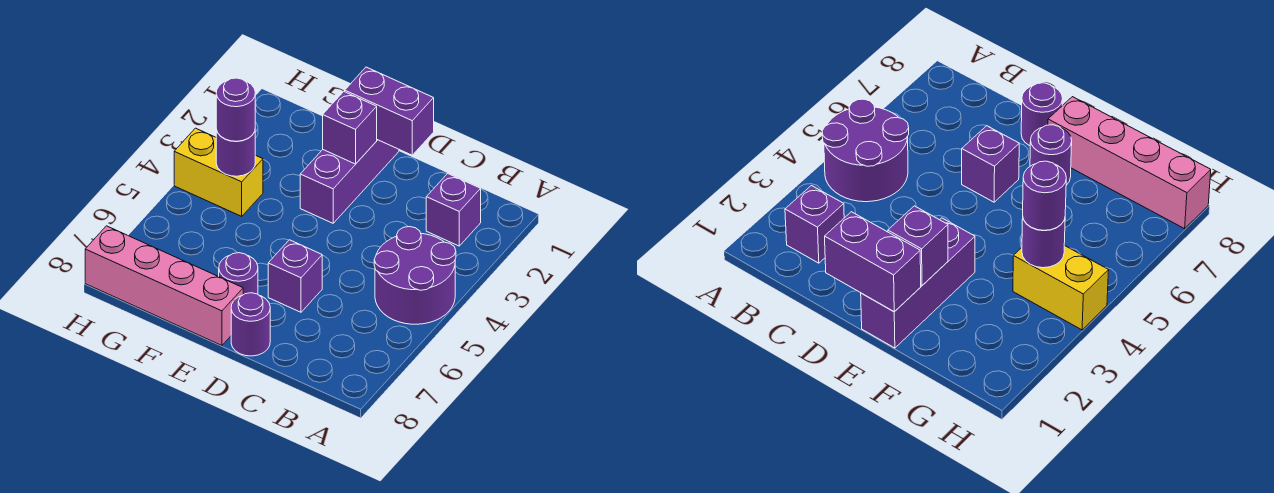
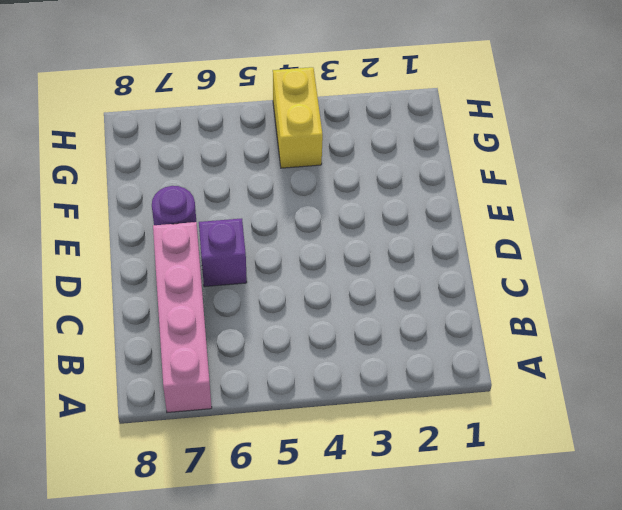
pink brick A7:D7 level 1 -> pink brick E8:H8 level 1
none -> purple round brick A4:B5 level 1
none -> purple brick B2 level 1
none -> purple round brick D8 level 1

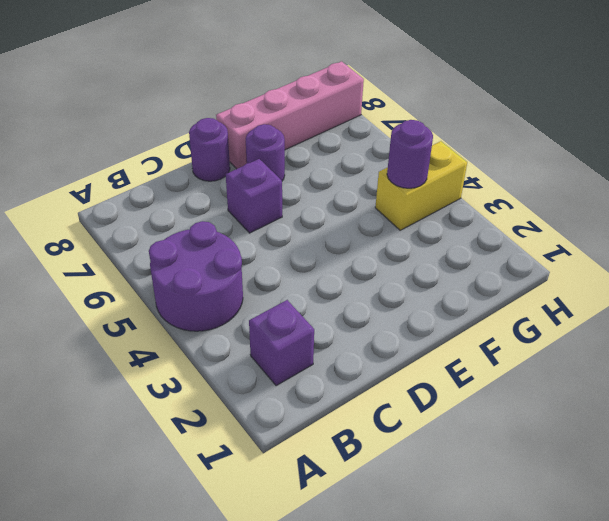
none -> purple brick E1:E3 level 1
none -> purple brick D1:E1 level 2
none -> purple brick E2 level 2

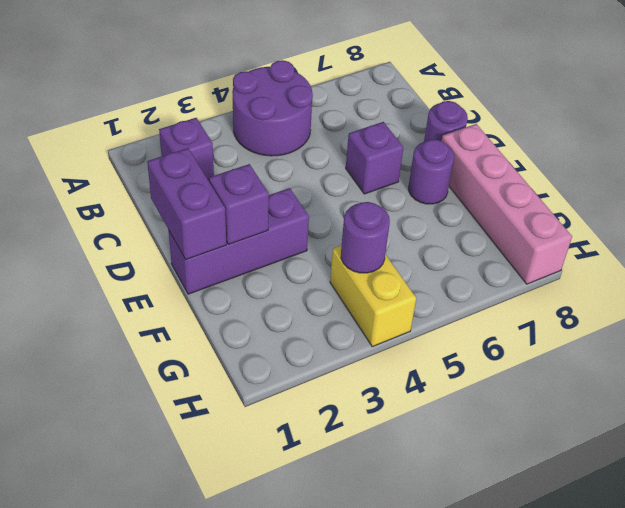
none -> purple round brick G4 level 3

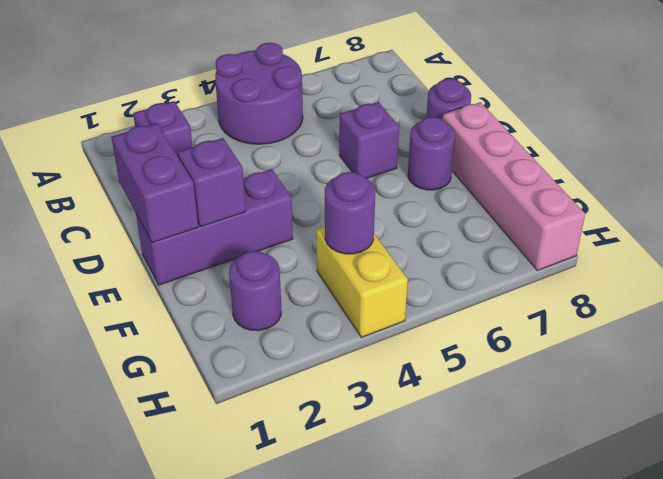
purple round brick G2 level 1 -> purple round brick G4 level 3

